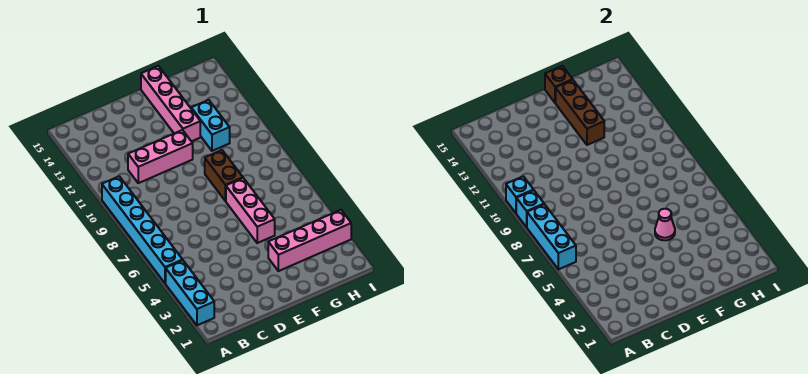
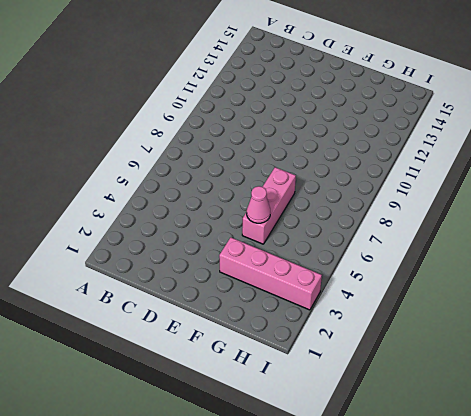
none -> cyan brick A2:A4 level 1
none -> cyan brick A5:A10 level 1
none -> pink brick C11:E11 level 1

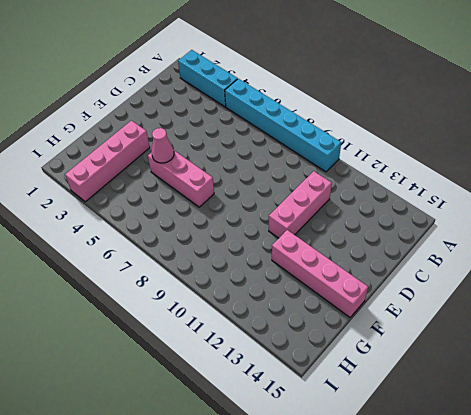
none -> brown brick F8:F9 level 1
none -> cyan brick G11:G12 level 1
none -> cyan brick A6:A8 level 2

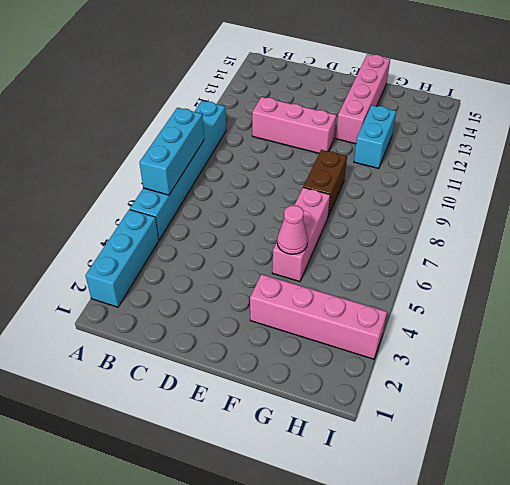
none -> cyan brick A9 level 2
none -> cyan brick A10 level 2
none -> brown brick F12:F14 level 2

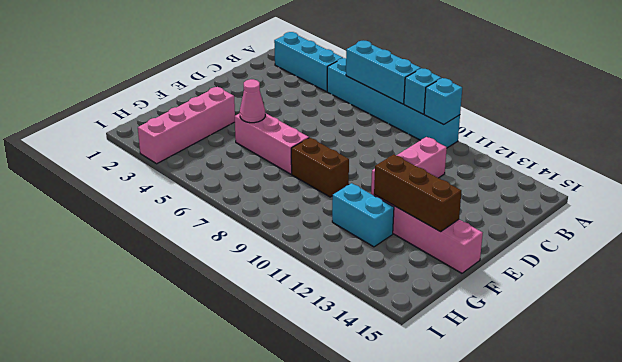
none -> brown brick F15 level 2

